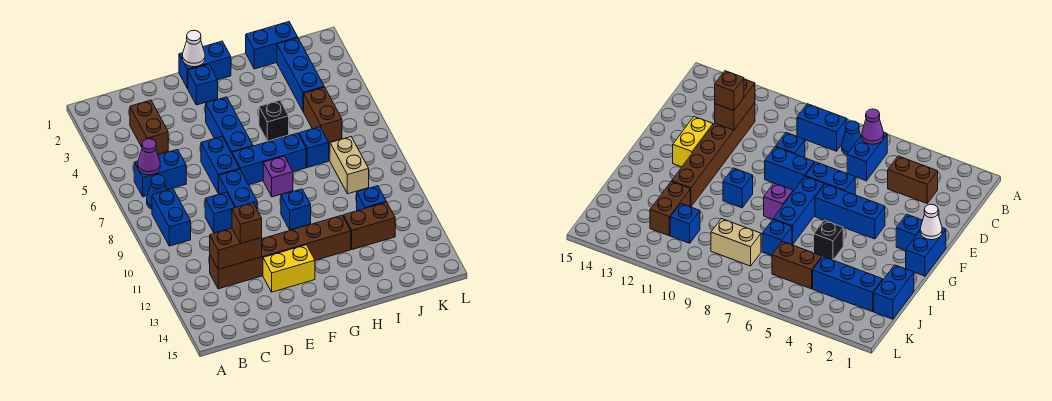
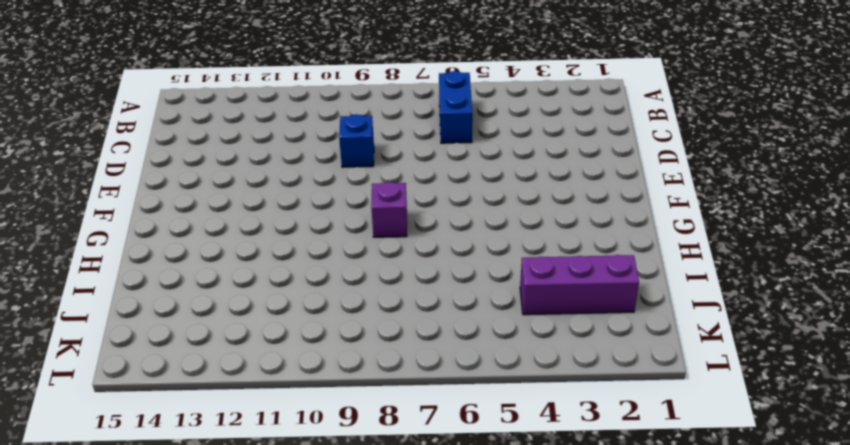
purple brick J2:J4 level 1 -> blue brick J2:J4 level 1
none -> blue cone B7 level 1
none -> blue brick B8:B9 level 1
none -> brown brick C3:C4 level 1

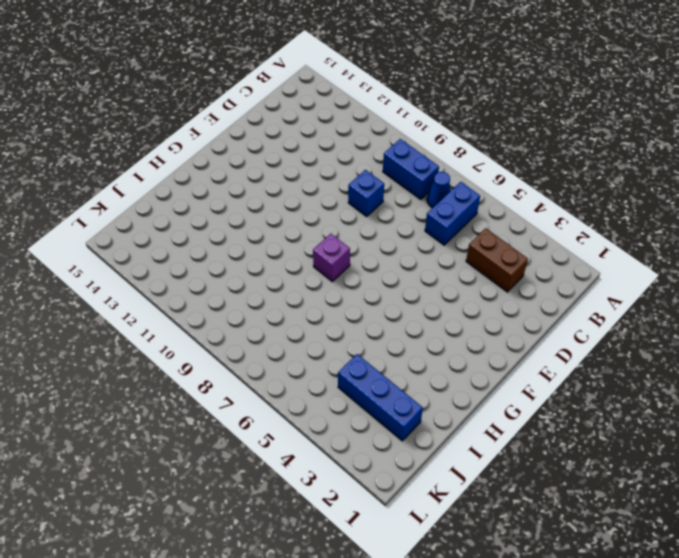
none -> brown brick C12:H12 level 1
none -> blue brick E6:E7 level 1
none -> blue brick E8:E9 level 1

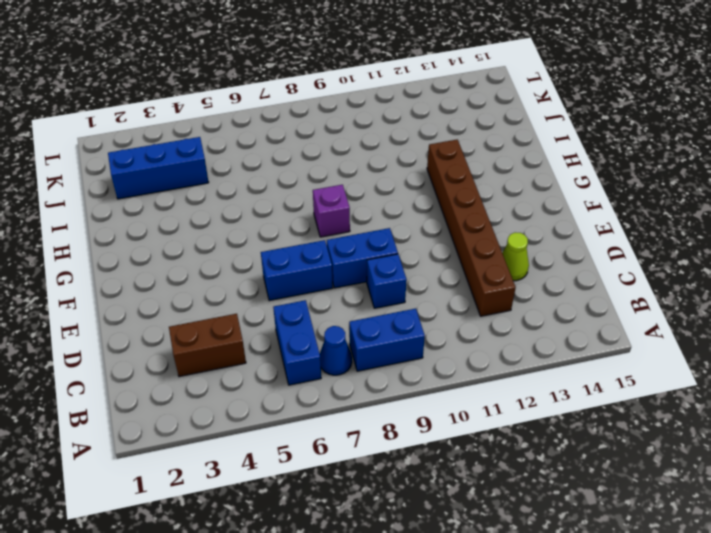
lime cone D13 level 1 -> none
none -> yellow brick E13:F13 level 1
none -> blue brick F1:G1 level 1
none -> blue brick F2 level 1

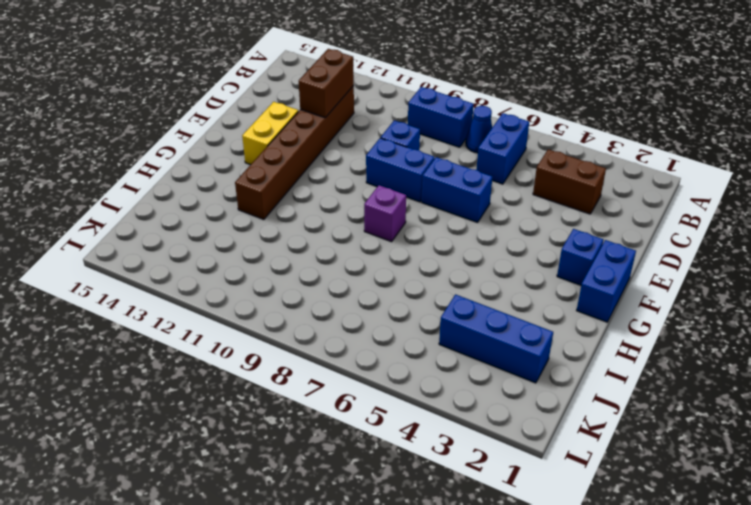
none -> blue brick F4:F6 level 1
none -> blue brick F7:H7 level 1
none -> blue brick G10 level 1

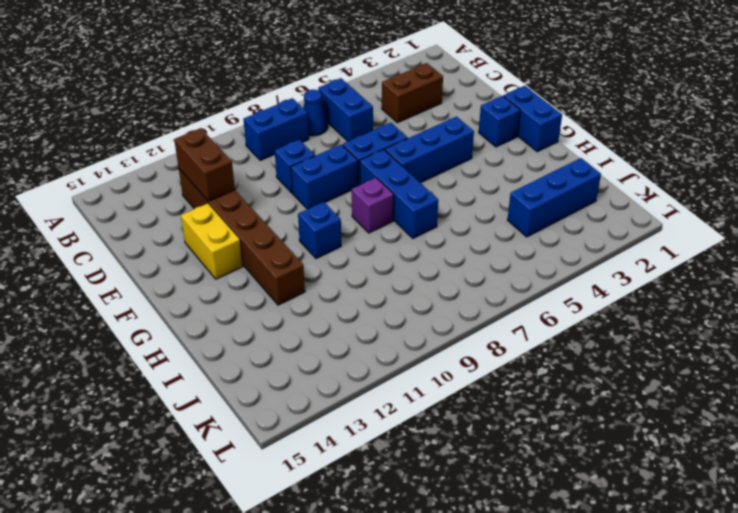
none -> black brick H5 level 1
none -> blue brick I1:J1 level 1
none -> blue brick I7 level 1

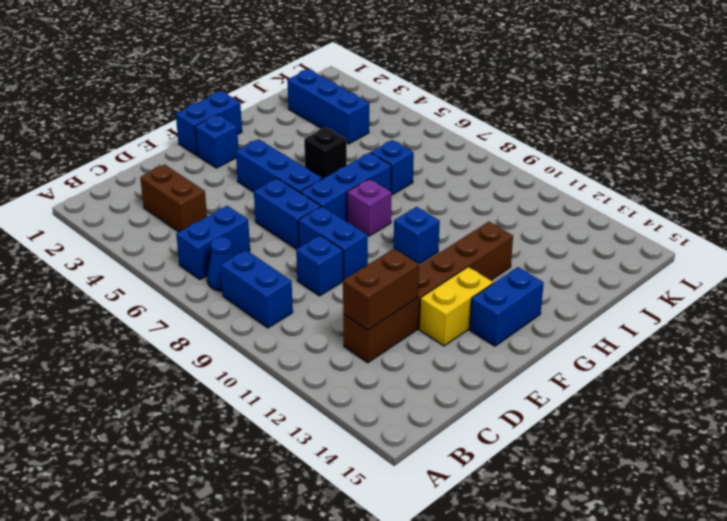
blue brick F14:G14 level 1 -> blue brick I1:J1 level 1
none -> brown brick I12:J12 level 1
none -> brown brick J5:J6 level 1
none -> tan brick J8:J9 level 1

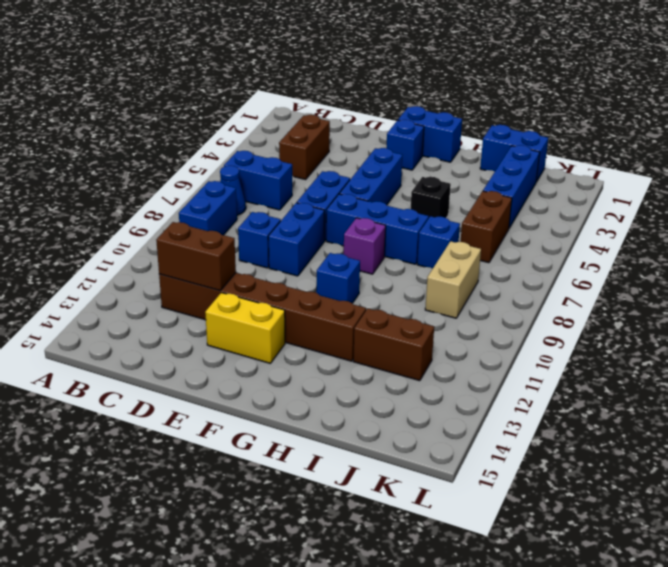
none -> blue brick J11 level 1
none -> purple cone B6 level 2
none -> white cone F1 level 2

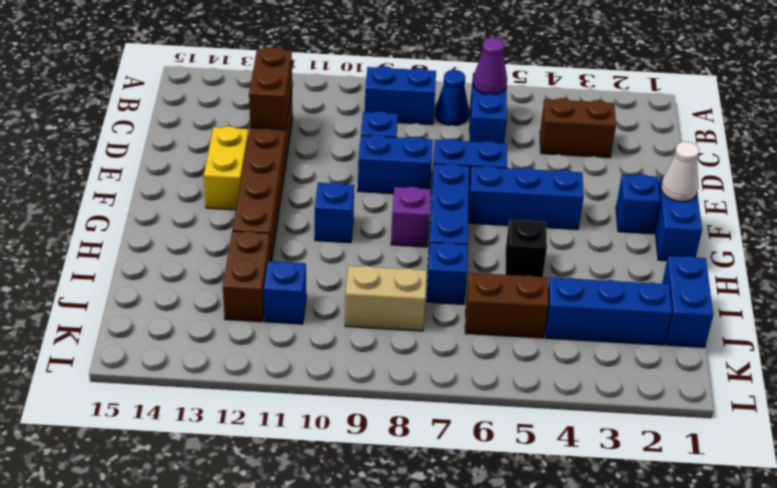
none -> brown brick D12 level 3

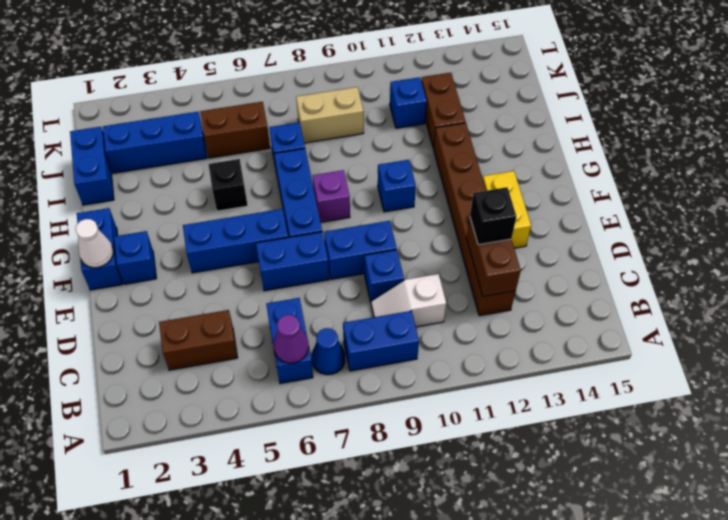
white slope C9:C10 level 1 top 10 -> none
black brick D12 level 3 -> brown brick D12 level 3

